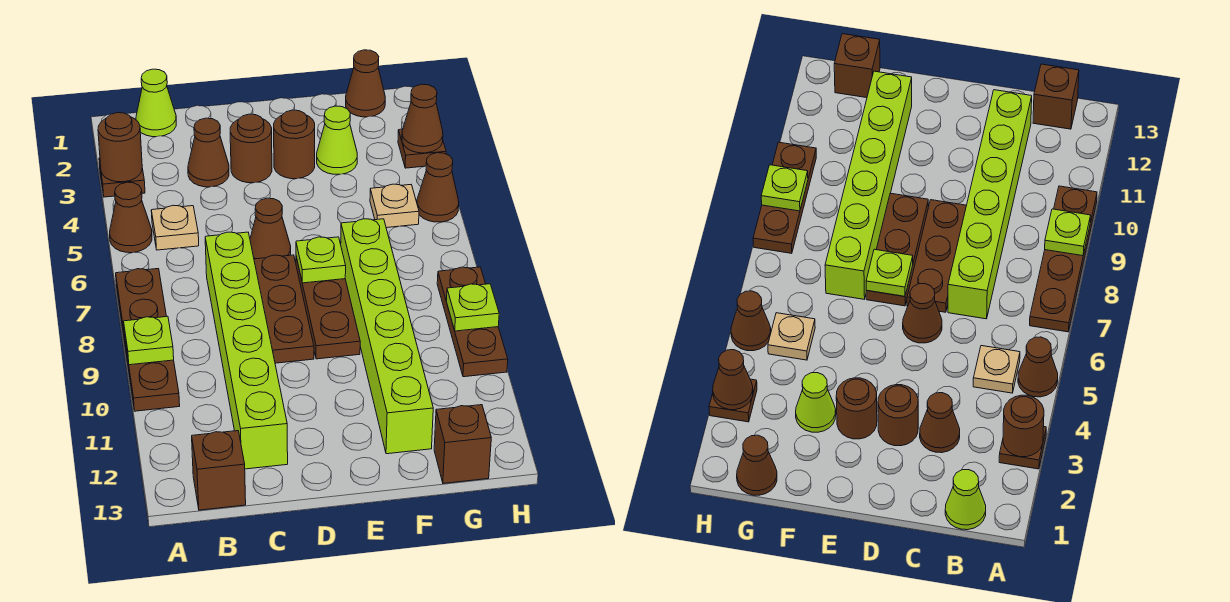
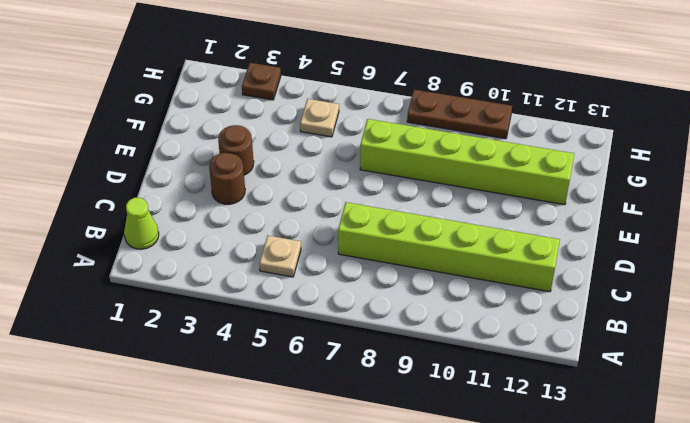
none -> brown plate A3 level 1
none -> brown cone A5 level 1
none -> brown plate A7:A10 level 1

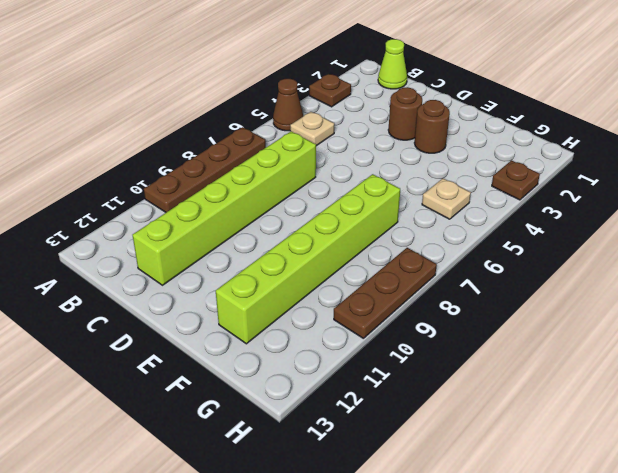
none -> brown brick B13 level 1
none -> brown cone C3 level 1
none -> brown cone D6 level 1

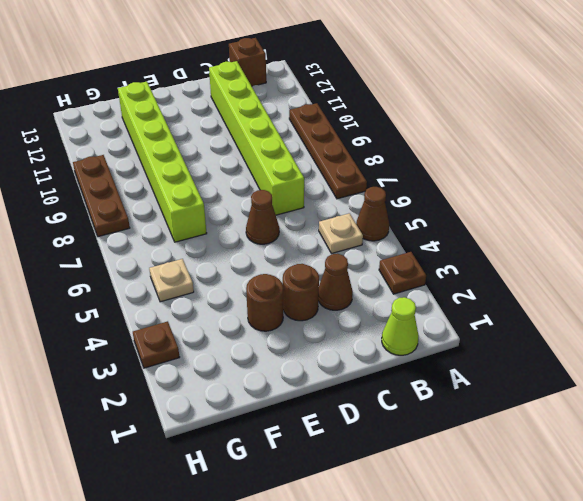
none -> brown plate D7:D9 level 1
none -> brown plate E7:E9 level 1
none -> lime cone F3 level 1

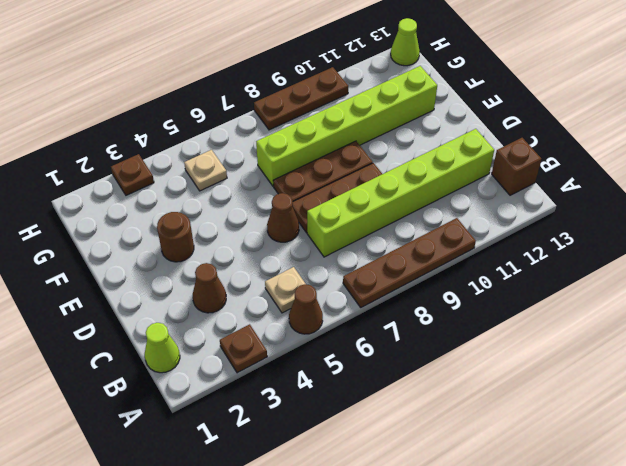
lime cone H13 level 1 -> lime cone F3 level 1
none -> brown round brick D3 level 1
none -> brown cone G1 level 1
none -> brown brick G13 level 1

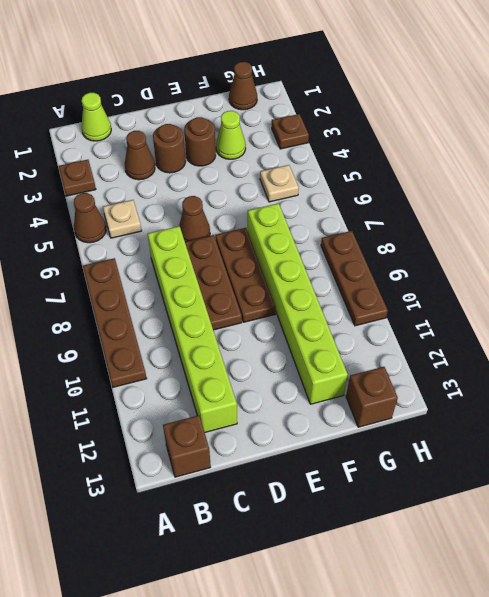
none -> brown cone H5 level 1
none -> brown round brick A3 level 2
none -> lime plate A9 level 2

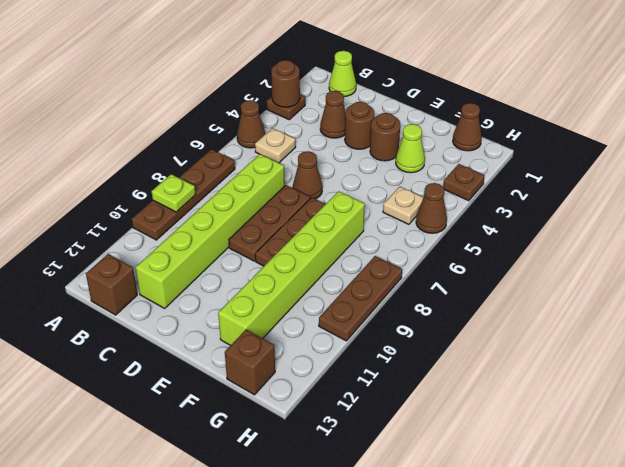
none -> lime plate E7 level 2
none -> brown cone H3 level 2
none -> lime plate H9 level 2

